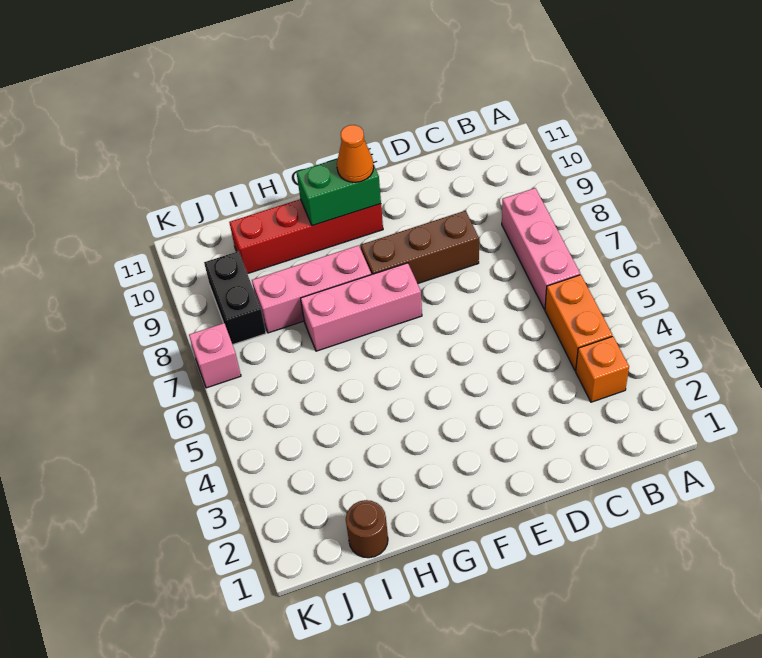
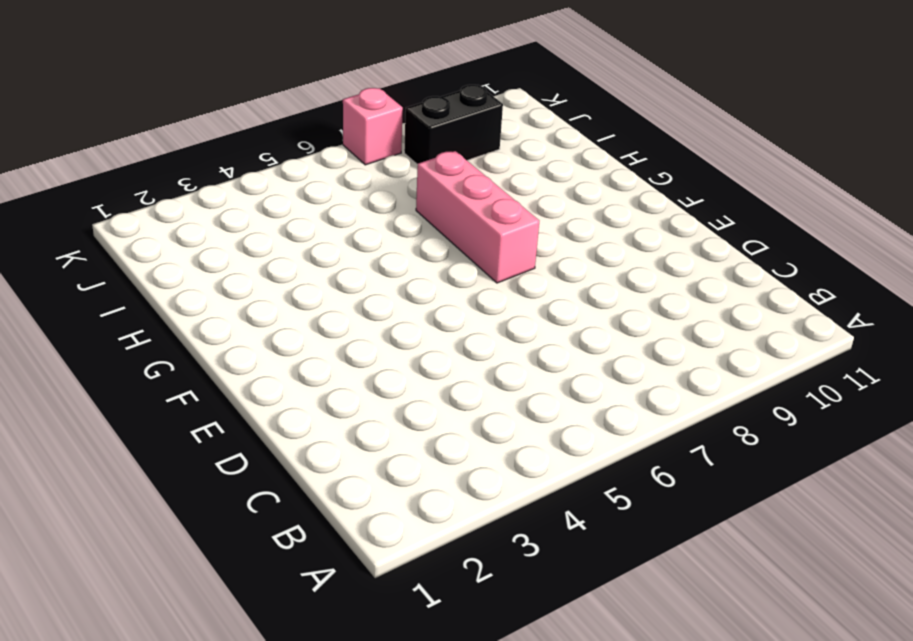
none -> orange brick B3 level 1
none -> orange brick B4:B5 level 1
none -> pink brick B6:B8 level 1

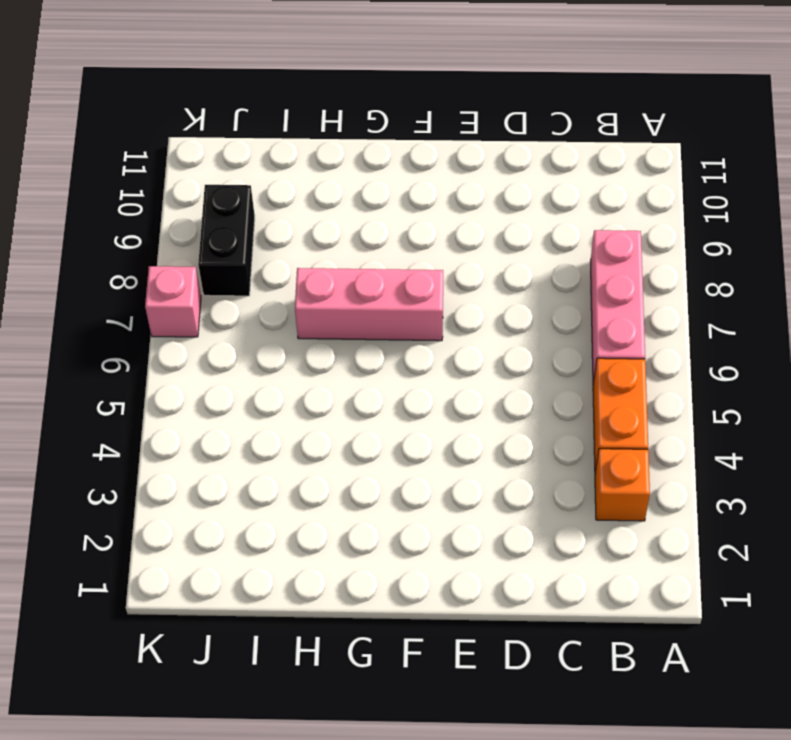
none -> brown brick D8:F8 level 1
none -> red brick F10:I10 level 1
none -> pink brick G8:I8 level 1

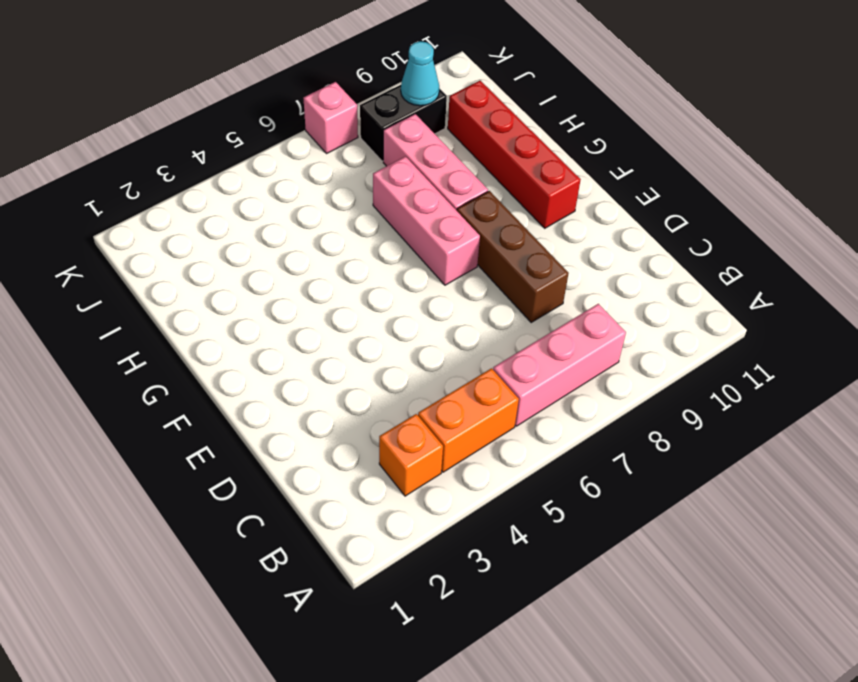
cyan cone J9 level 2 -> none
none -> brown round brick I1 level 1
none -> green brick F10:G10 level 2
none -> orange cone F10 level 3

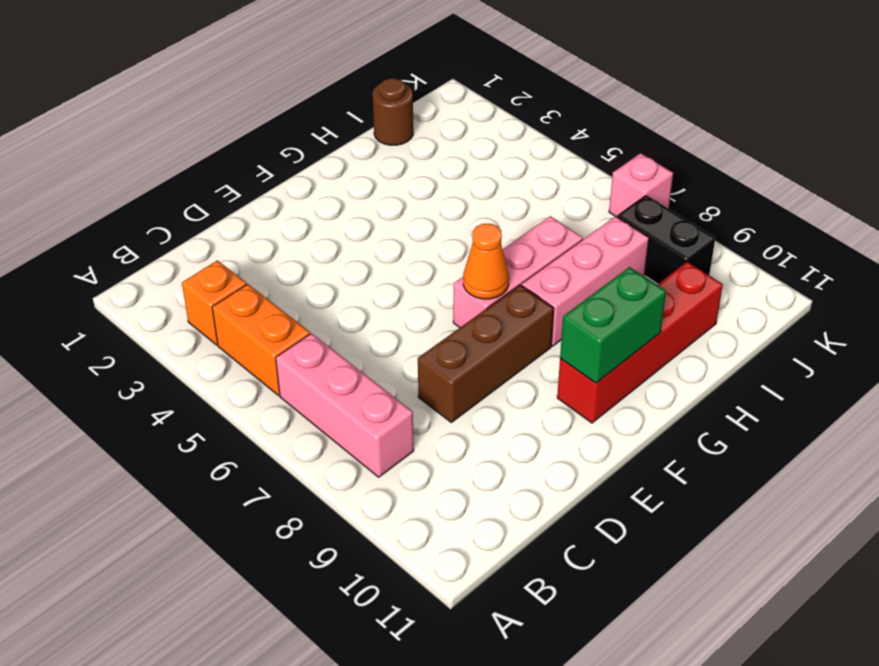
orange cone F7 level 2 -> orange cone F10 level 3

